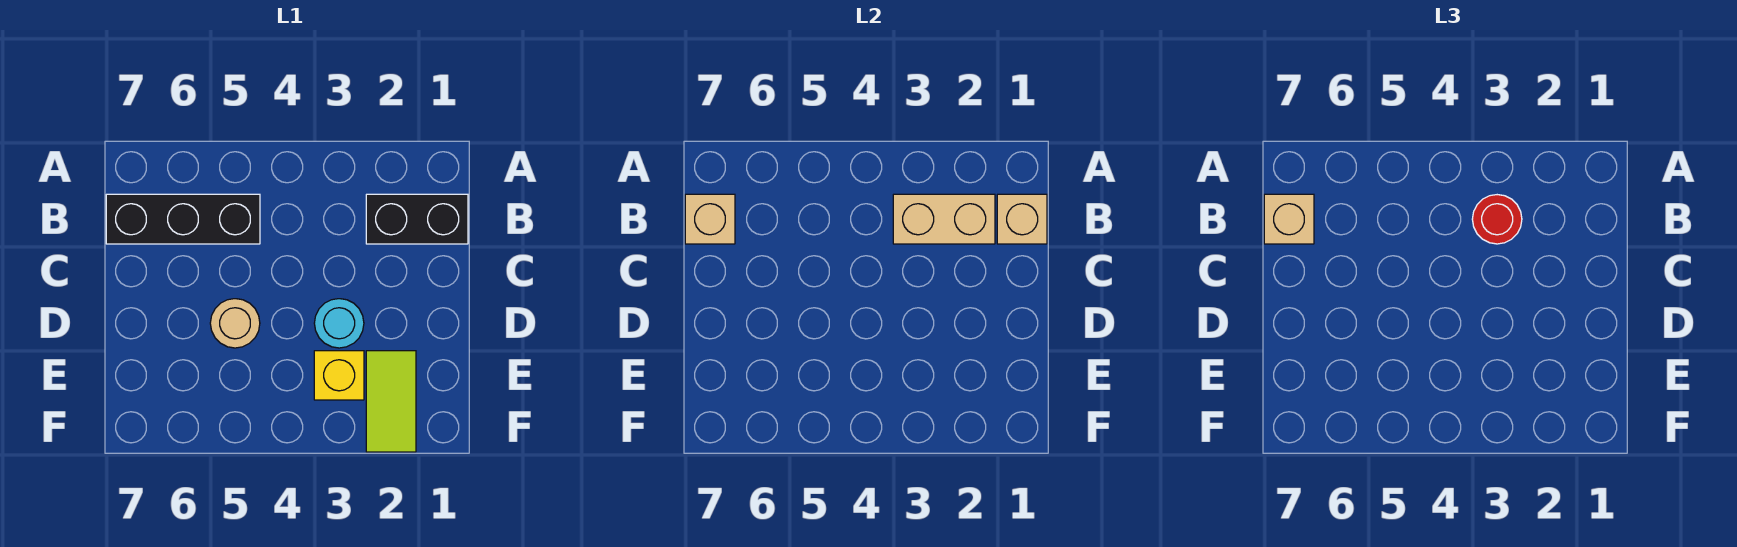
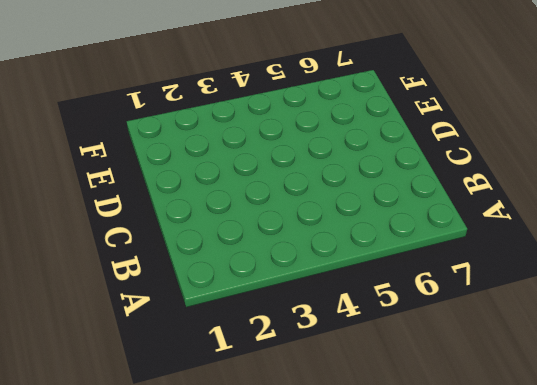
none -> black brick B1:B2 level 1
none -> black brick B5:B7 level 1

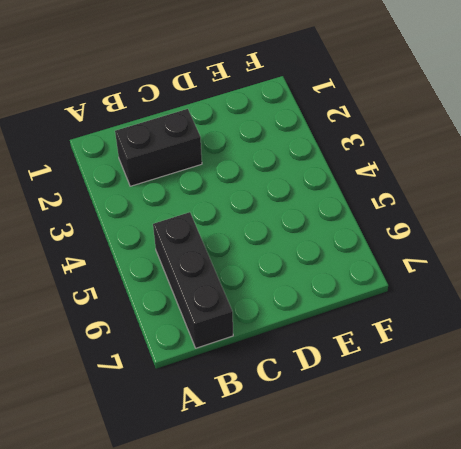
black brick B2:C2 level 1 -> black brick B1:B2 level 1
none -> cyan round brick D3 level 1
none -> tan round brick D5 level 1

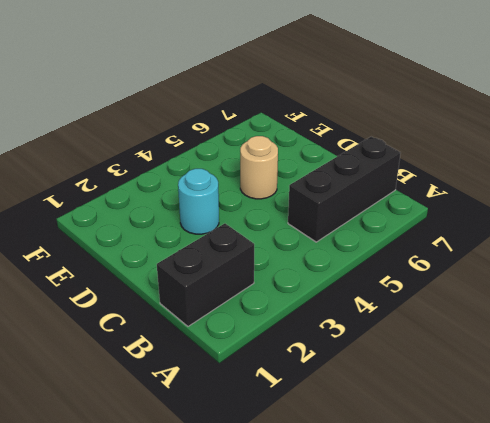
none -> lime tile E2:F2 level 1
none -> yellow brick E3 level 1

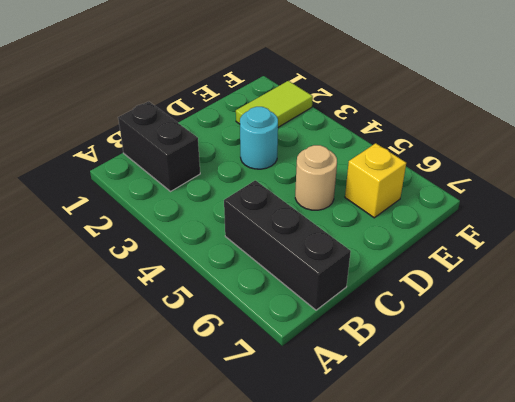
yellow brick E6 level 1 -> yellow brick E3 level 1
none -> tan brick B1 level 2
none -> tan brick B2:B3 level 2

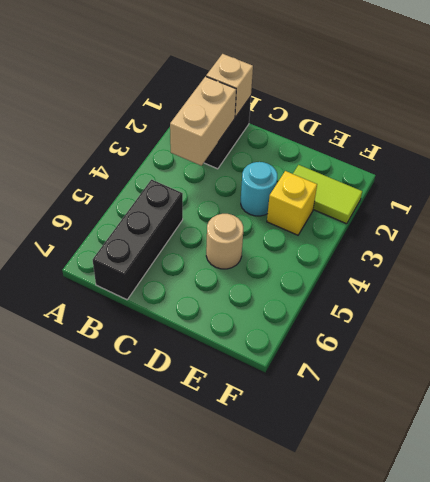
none -> tan brick B7 level 2
none -> red round brick B3 level 3

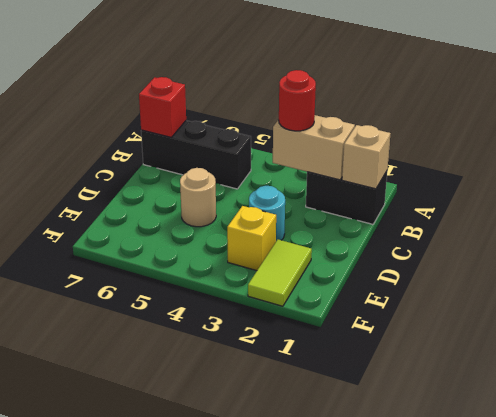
red brick B7 level 2 -> tan brick B7 level 2
none -> tan brick B7 level 3

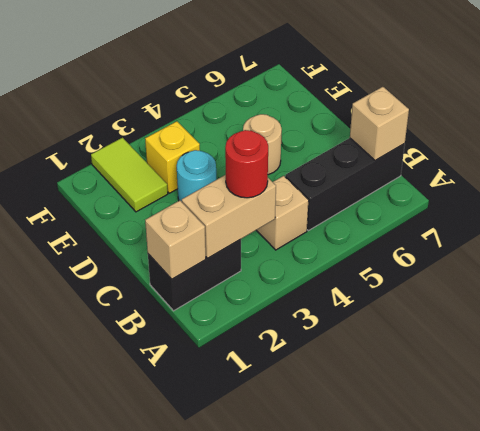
tan brick B4 level 1 -> tan brick B7 level 3

